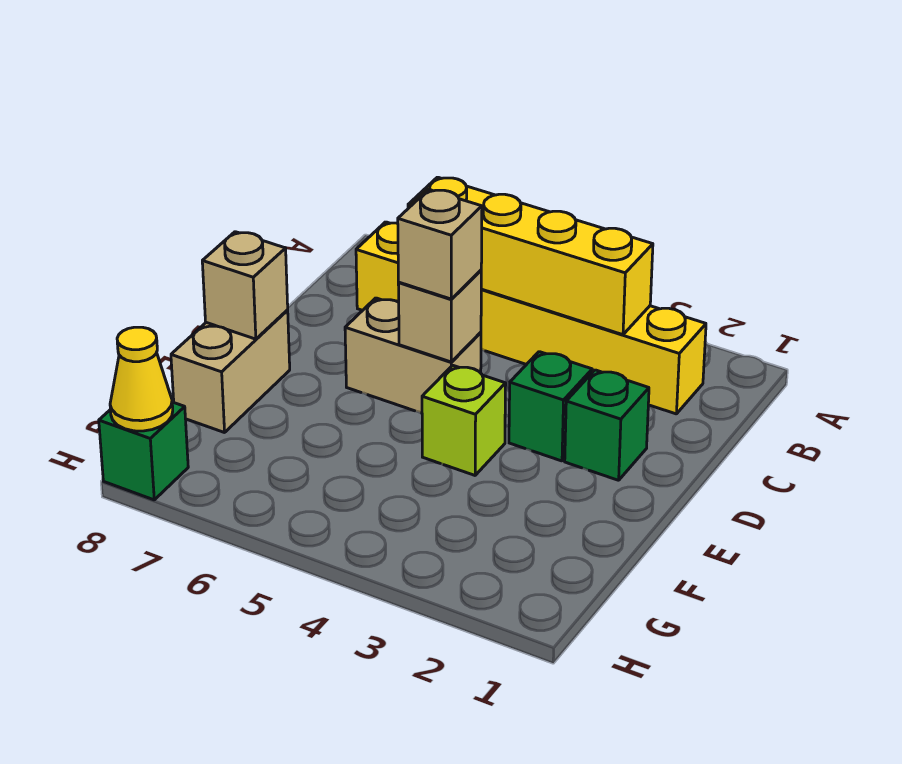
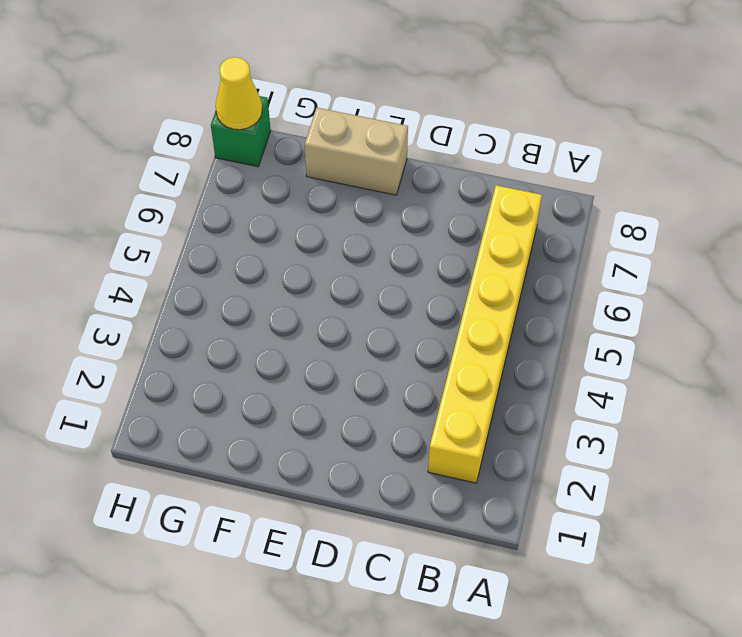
none -> green brick D2 level 1
none -> green brick D3 level 1
none -> tan brick D5:D6 level 1

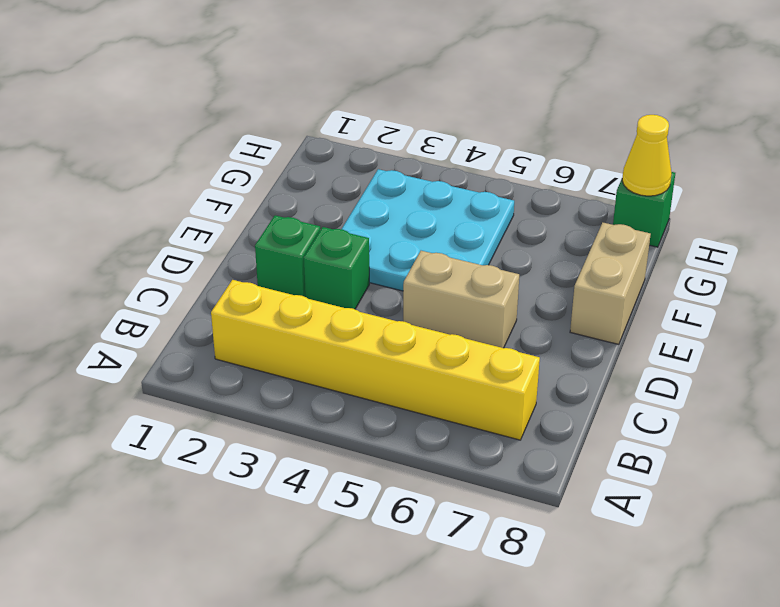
cyan plate E3:G5 level 1 -> lime brick E4 level 1
none -> yellow brick B3:B6 level 2
none -> tan brick D5 level 2
none -> tan brick E8 level 2

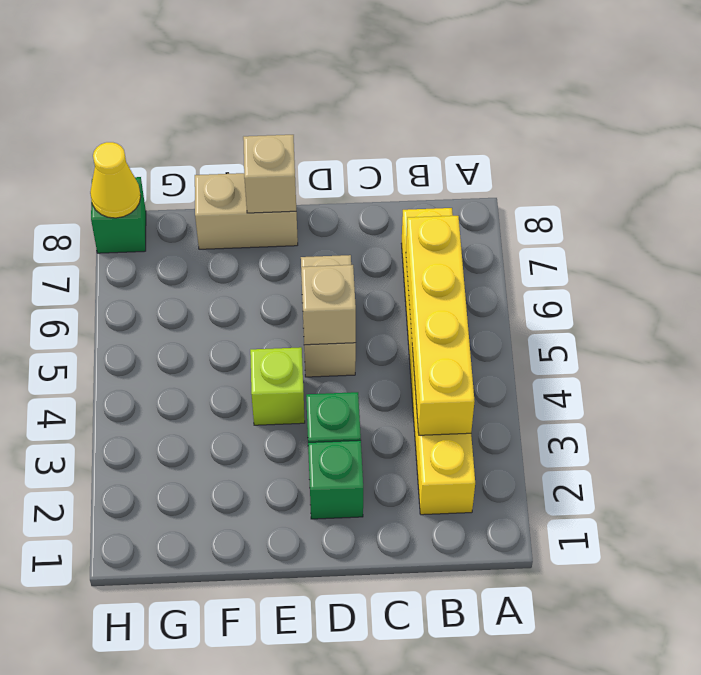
none -> tan brick D5 level 3

